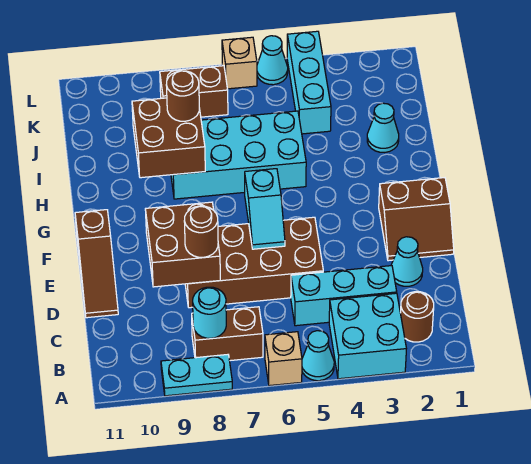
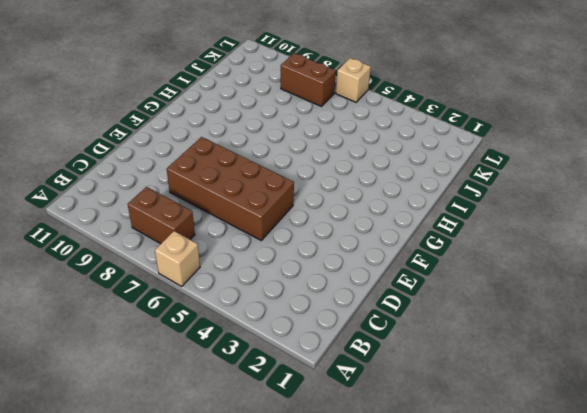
none -> cyan brick A3:B4 level 1
none -> cyan cone A5 level 1
none -> cyan plate A8:A9 level 1

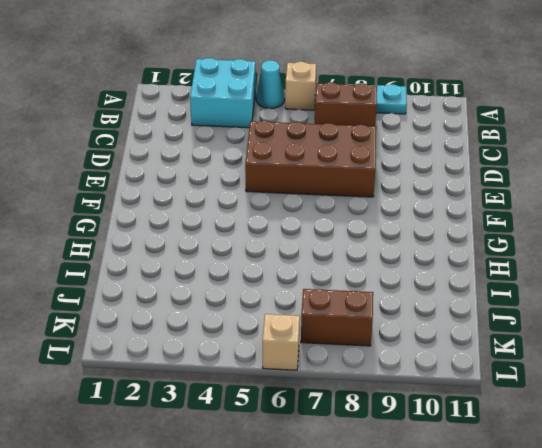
none -> brown round brick B2 level 1
none -> cyan brick C3:C5 level 1
none -> cyan cone D2 level 1

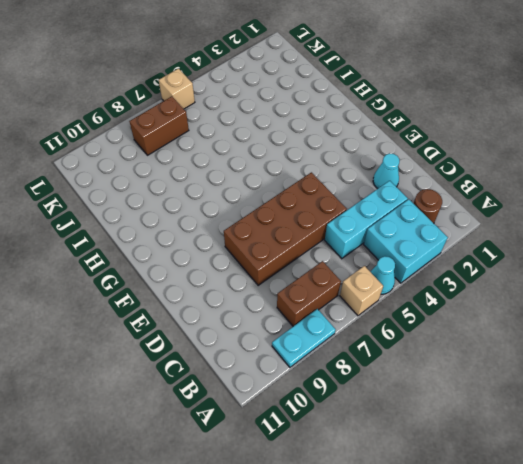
none -> brown slope D11:F11 level 1 top F
none -> brown slope E1:F2 level 1 top F
none -> cyan brick H5:I8 level 1

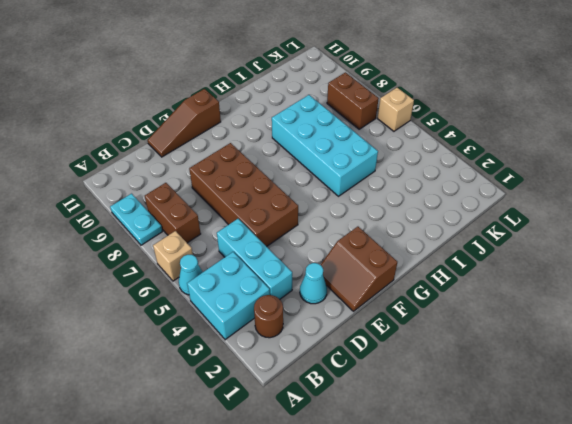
none -> cyan cone I2 level 1
none -> cyan brick J4:L4 level 1
none -> cyan cone L5 level 1

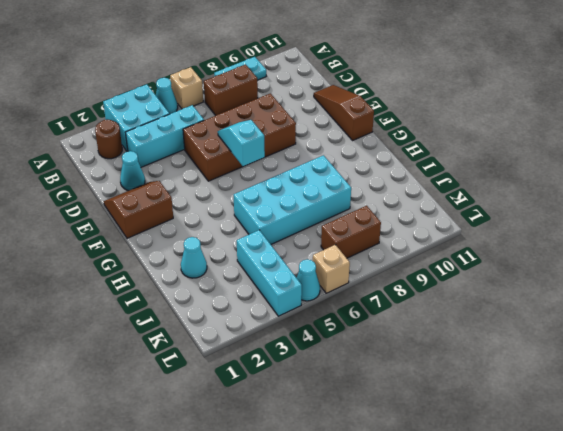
none -> cyan round brick B8 level 2
none -> brown brick D8:E9 level 2
none -> brown brick H8:I9 level 2

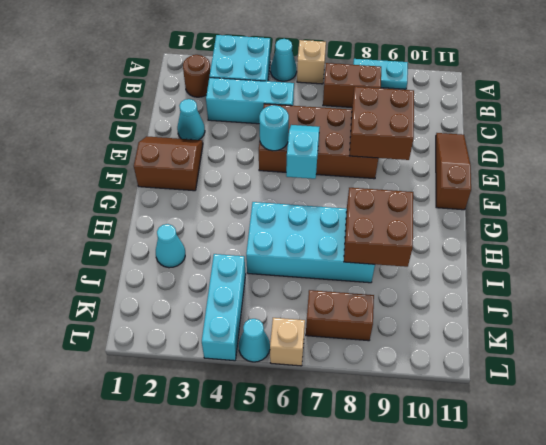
cyan round brick E5 level 2 -> cyan round brick B8 level 2
none -> brown round brick D8 level 3
none -> brown round brick I8 level 3

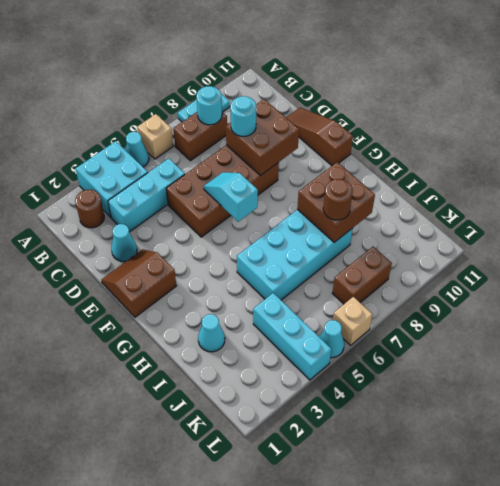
cyan round brick D8 level 3 -> brown round brick D8 level 3

